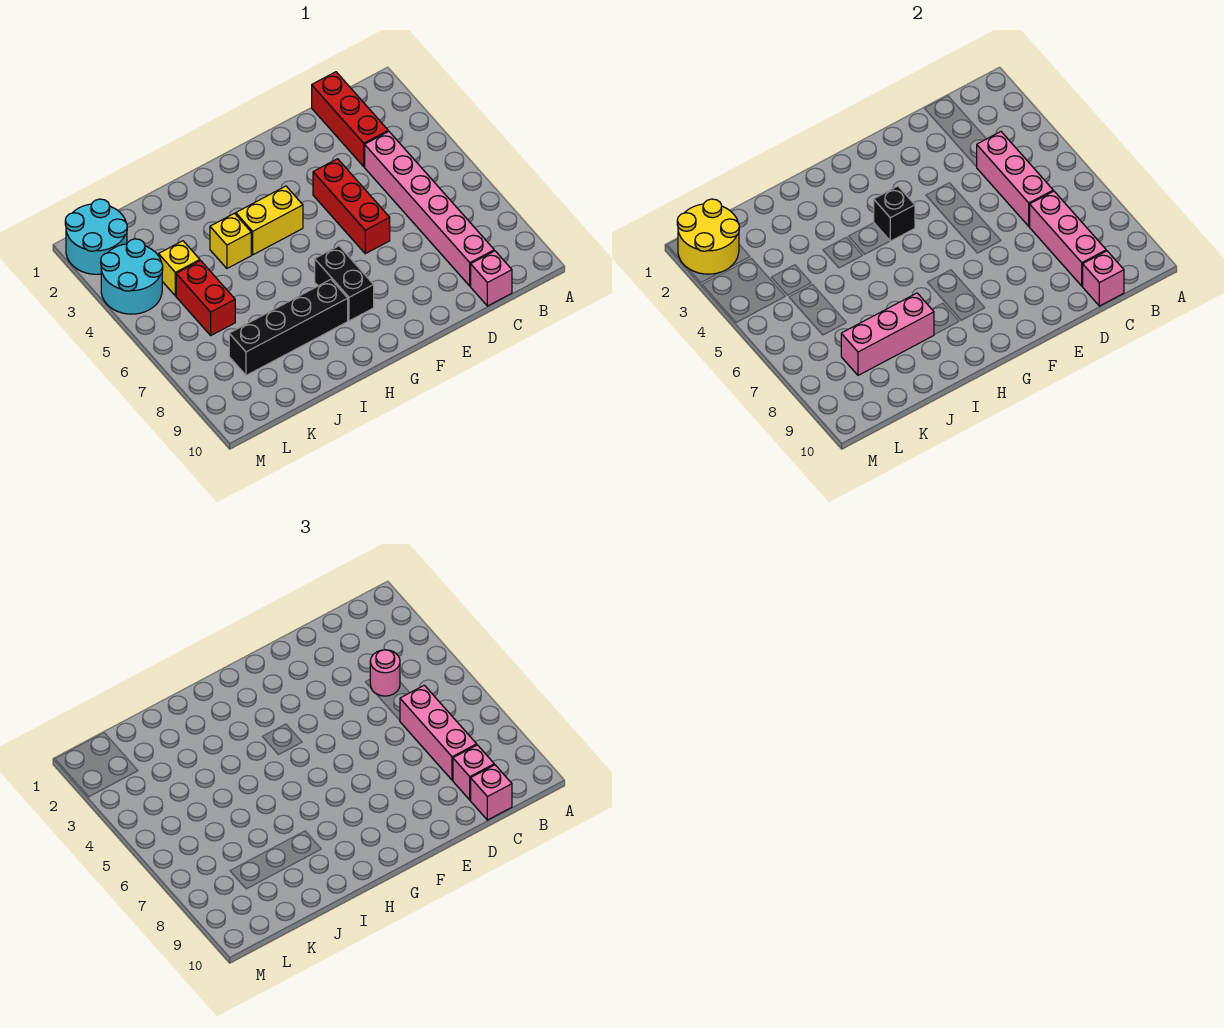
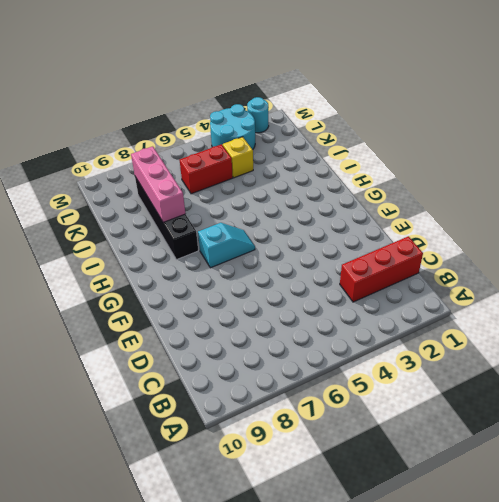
cyan slope G6:G7 level 1 top 7 -> black brick G7:G8 level 1
cyan round brick M2 level 1 -> cyan round brick L1:M2 level 1
none -> pink brick C4:C9 level 1
none -> pink brick C10 level 1
none -> red brick E4:E6 level 1

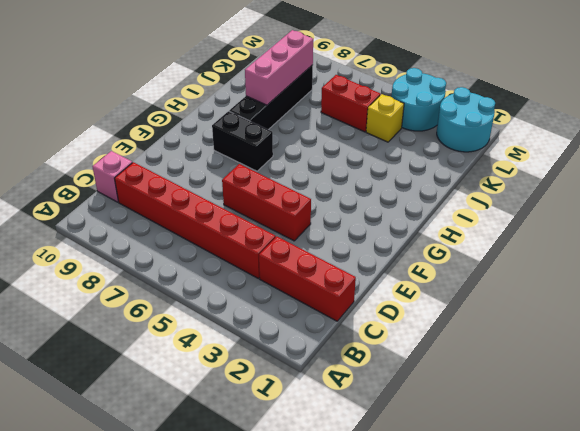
red brick C4:C9 level 1 -> pink brick C4:C9 level 1
none -> yellow brick G4:H4 level 1
none -> yellow brick I4 level 1
none -> pink brick C4:C6 level 2

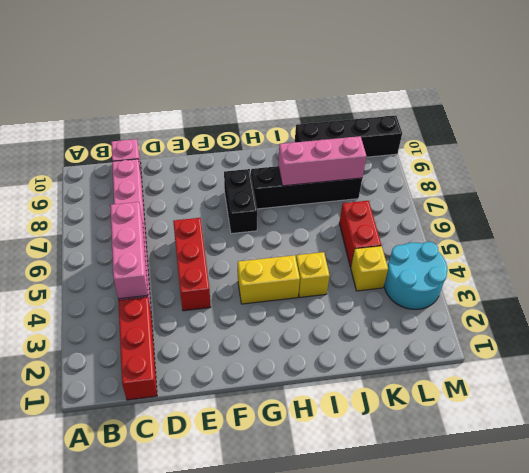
black brick J10:M10 level 1 -> none
none -> cyan round brick L1:M2 level 1
none -> pink brick C7:C9 level 2
none -> pink brick C10 level 2

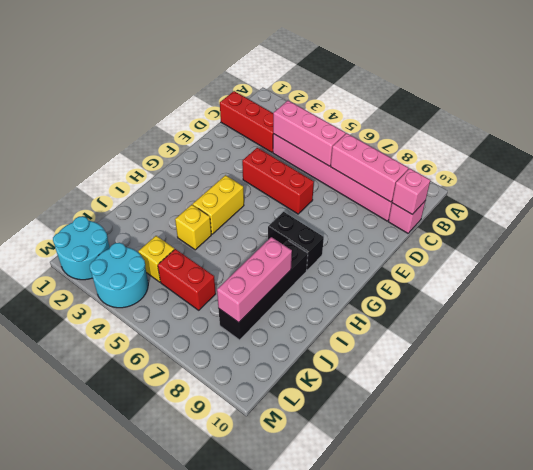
none -> black brick G4 level 2
none -> yellow round brick L1:M2 level 2
none -> pink round brick C4 level 3

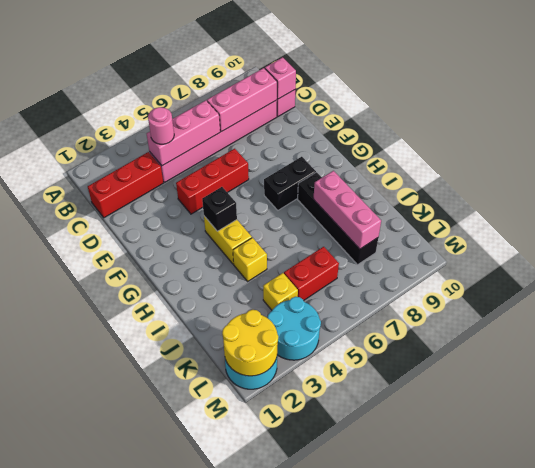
none -> pink brick C6:C8 level 3
none -> pink brick C9 level 3
none -> pink brick C10 level 3

